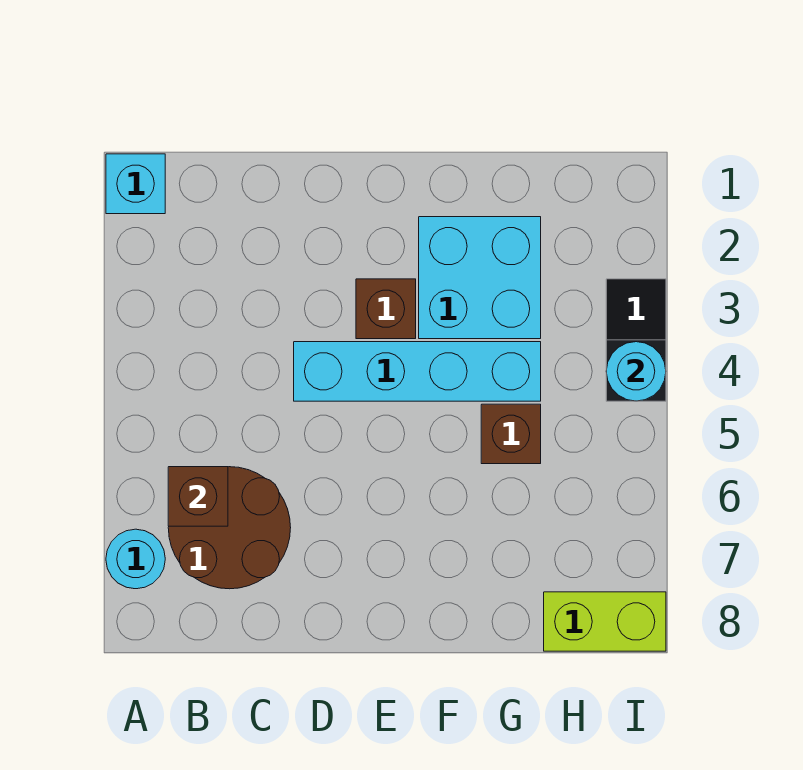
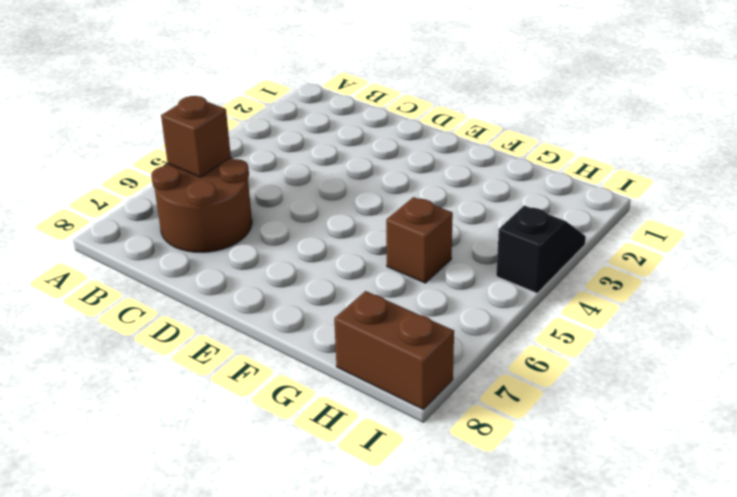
brown brick H8:I8 level 1 -> lime brick H8:I8 level 1
none -> cyan brick A1 level 1
none -> cyan round brick A7 level 1

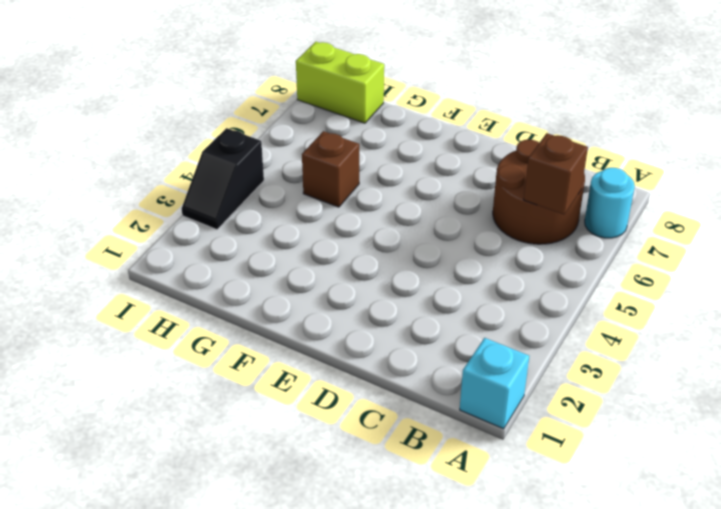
none -> cyan brick D4:G4 level 1
none -> brown brick E3 level 1

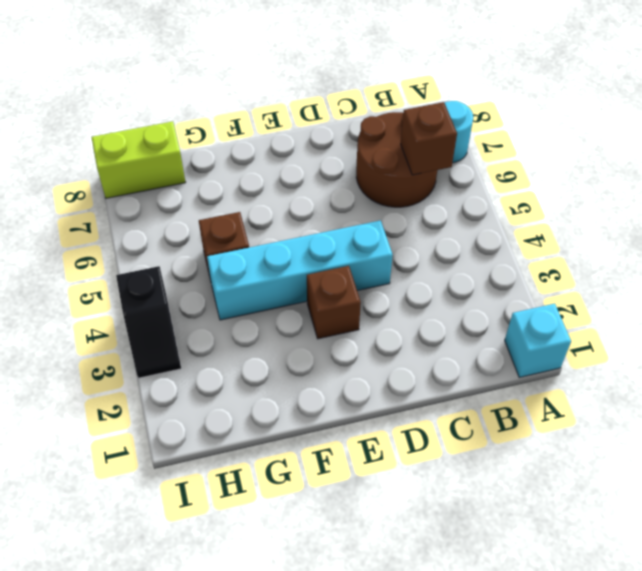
none -> cyan brick F2:G3 level 1
none -> cyan round brick I4 level 2

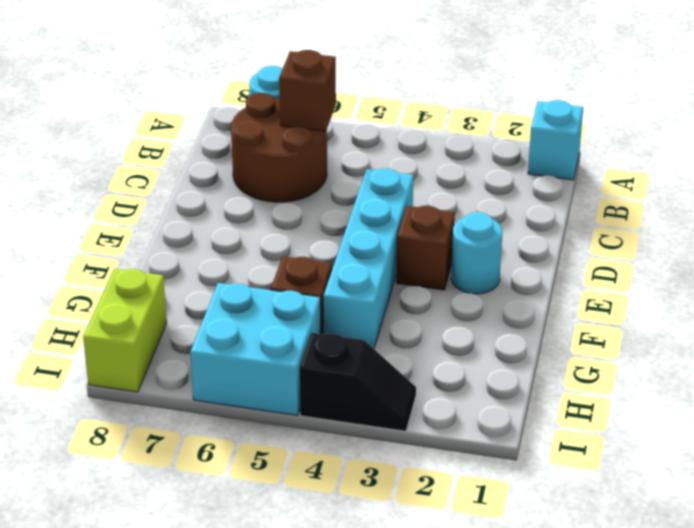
cyan round brick E2 level 1 -> cyan round brick I4 level 2
cyan brick H5:I6 level 1 -> cyan brick F2:G3 level 1

